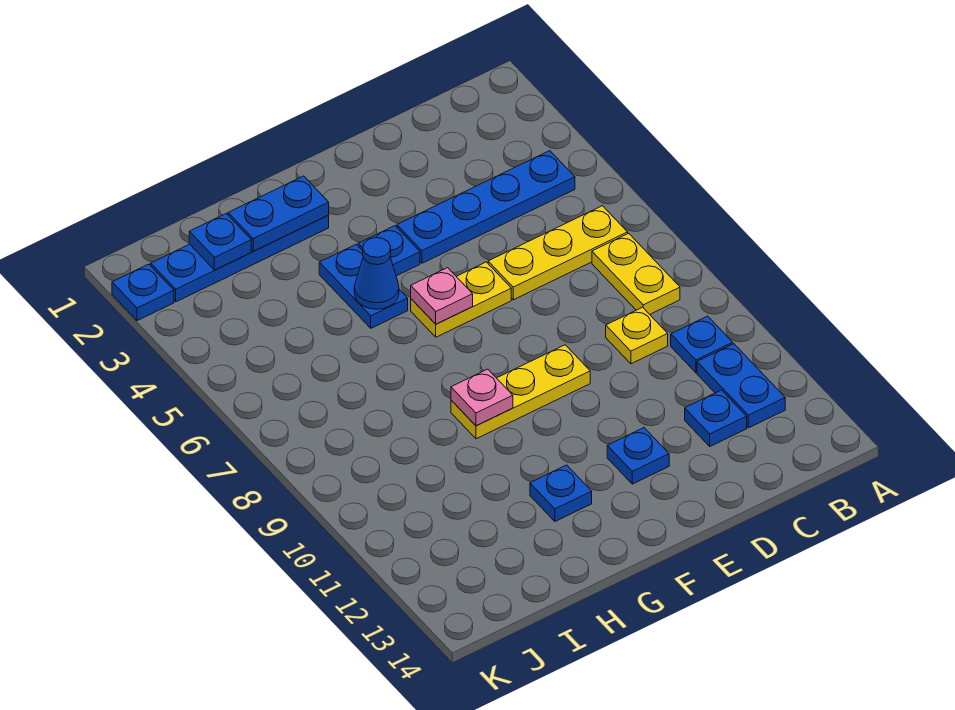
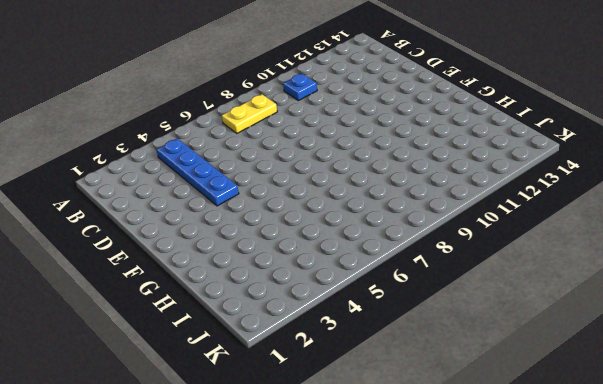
none -> yellow plate B6:D6 level 1
none -> blue plate B11:B12 level 1
none -> yellow plate C9 level 1

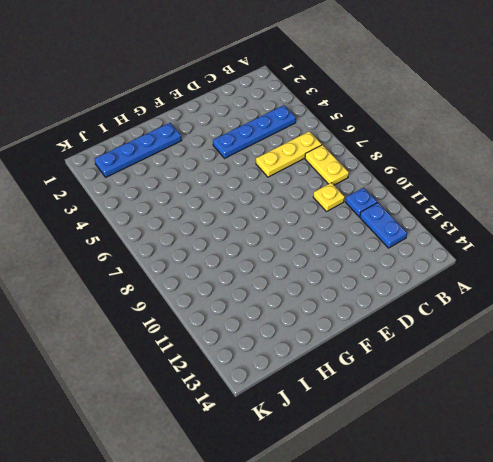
none -> blue plate C12 level 1
none -> yellow plate E6:F6 level 1
none -> yellow plate E9:G9 level 1

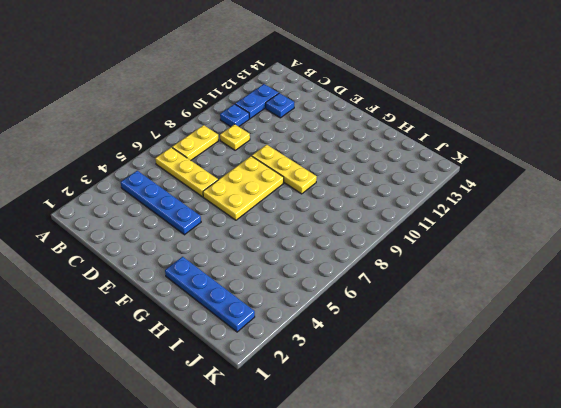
yellow plate E6:F8 level 1 -> yellow plate E6:F6 level 1
none -> blue plate E12 level 1
none -> blue plate F4 level 1
none -> blue plate G4:G5 level 1

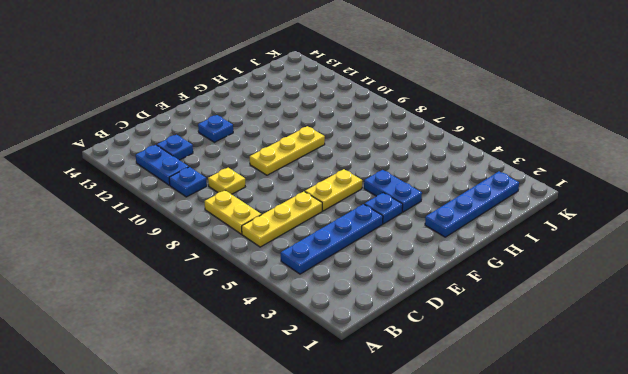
none -> blue plate G12 level 1
none -> blue plate K2 level 1
none -> pink plate F6 level 2

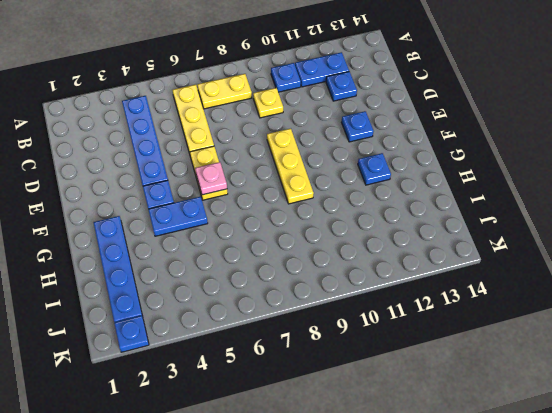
none -> blue plate G2:H2 level 2
none -> blue cone G5 level 2
none -> pink plate G9 level 2

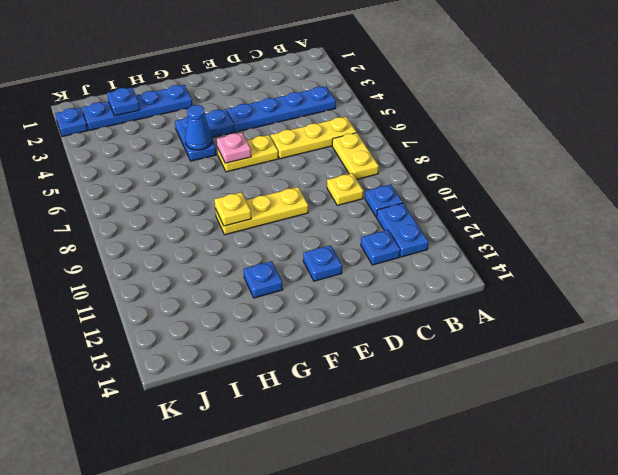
yellow plate G9 level 2 -> pink plate G9 level 2
none -> blue plate G2:H2 level 2

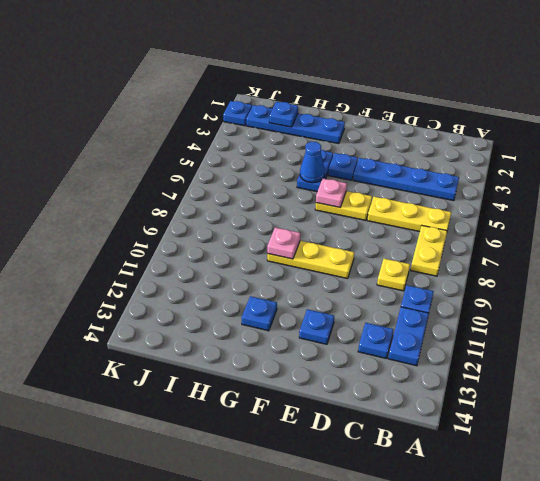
none -> blue plate G2:H2 level 2

